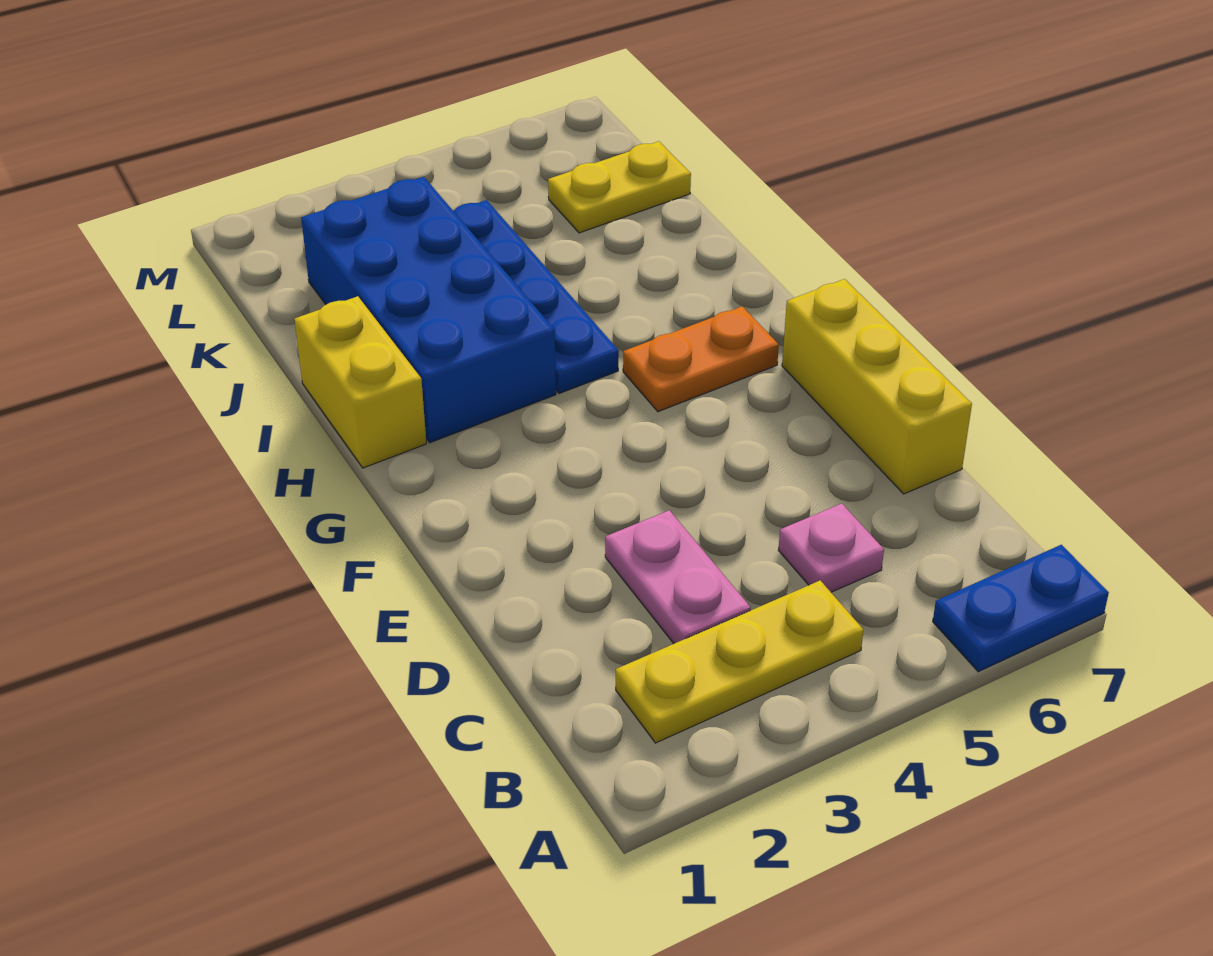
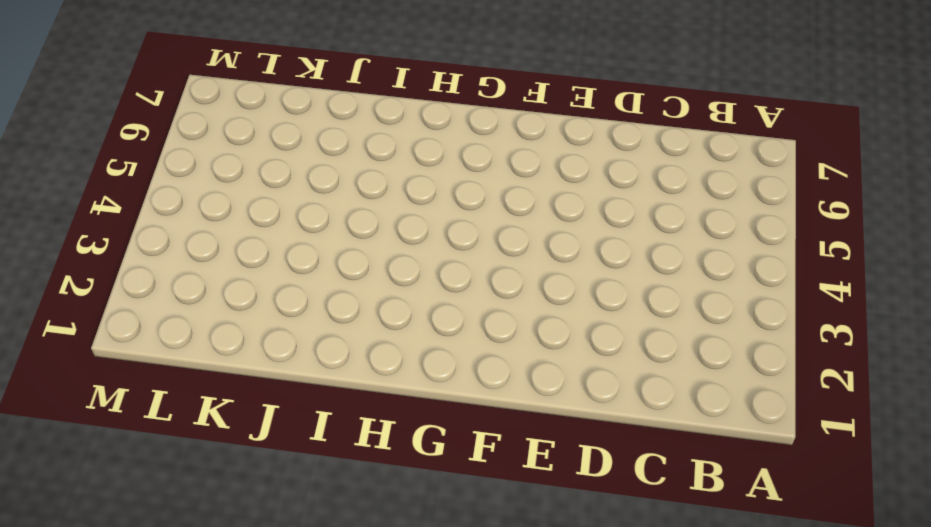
none -> blue plate A6:A7 level 1
none -> yellow plate B2:B4 level 1

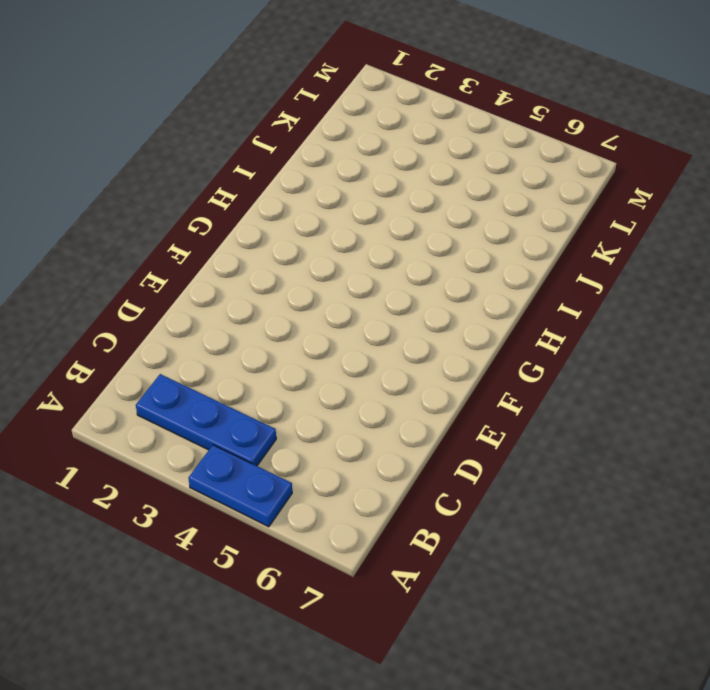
blue plate A4:A5 level 1 -> blue plate A6:A7 level 1
blue plate B2:B4 level 1 -> yellow plate B2:B4 level 1
none -> pink plate C3:D3 level 1
none -> pink plate C5 level 1

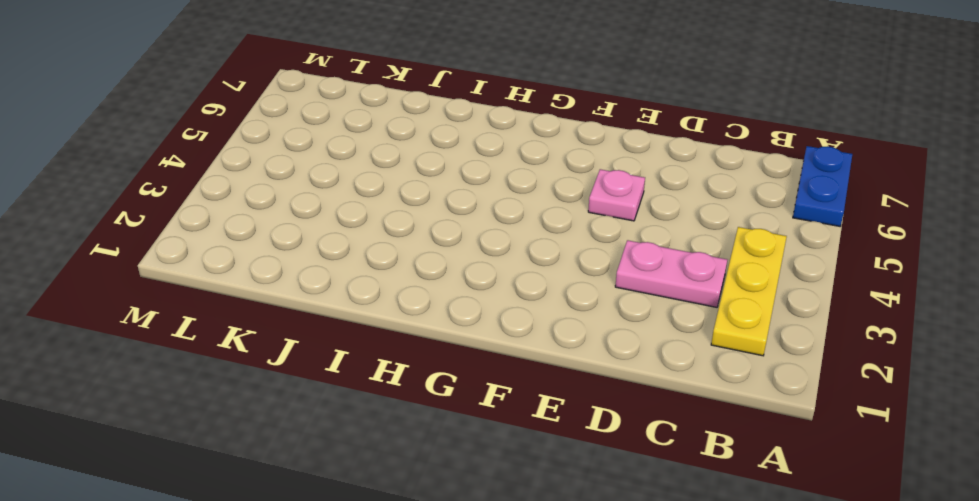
pink plate E5 level 1 -> pink plate C5 level 1
none -> yellow brick D7:F7 level 1
none -> orange plate G5:G6 level 1

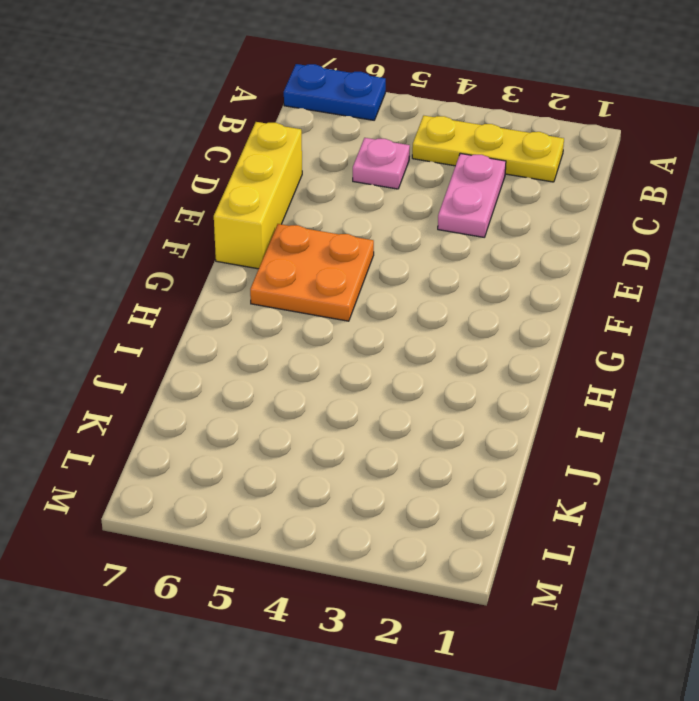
orange plate F5:G6 level 1 -> orange plate G5:G6 level 1
none -> yellow brick H1:I1 level 1
none -> blue brick H2:K3 level 1

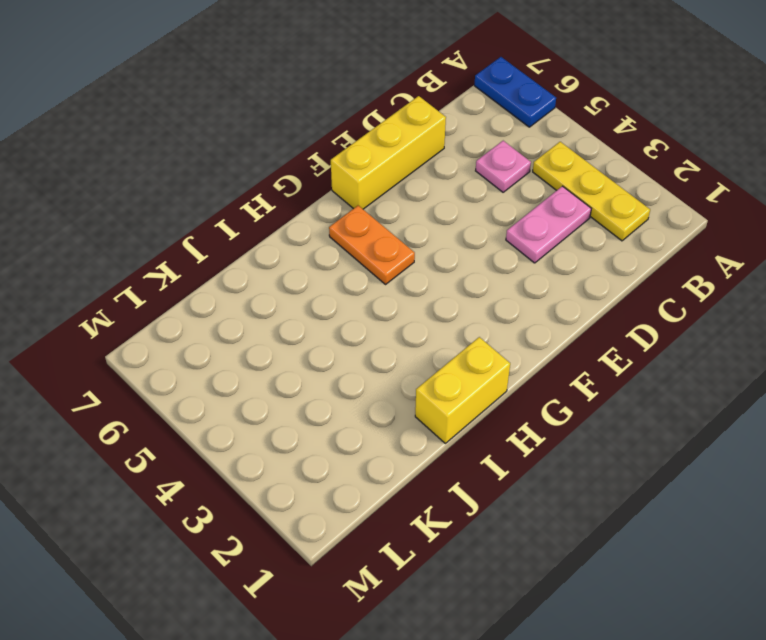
none -> blue brick H2:K3 level 1
none -> blue plate H4:K4 level 1

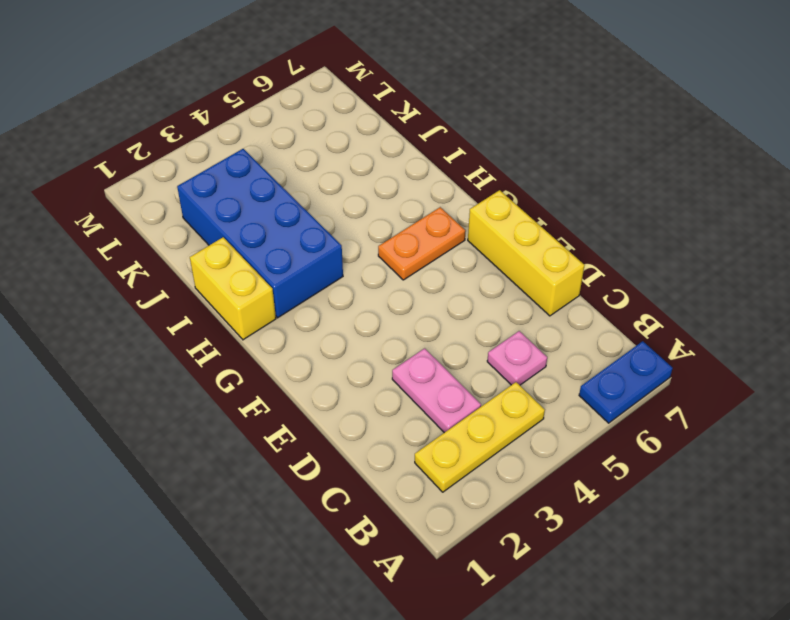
none -> blue plate H4:K4 level 1
none -> yellow plate K6:K7 level 1

